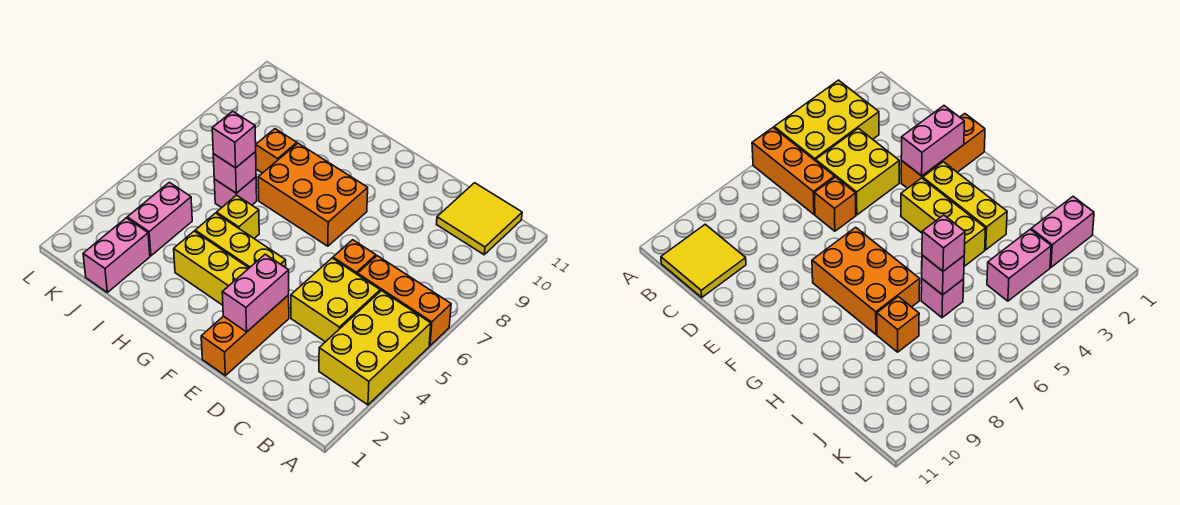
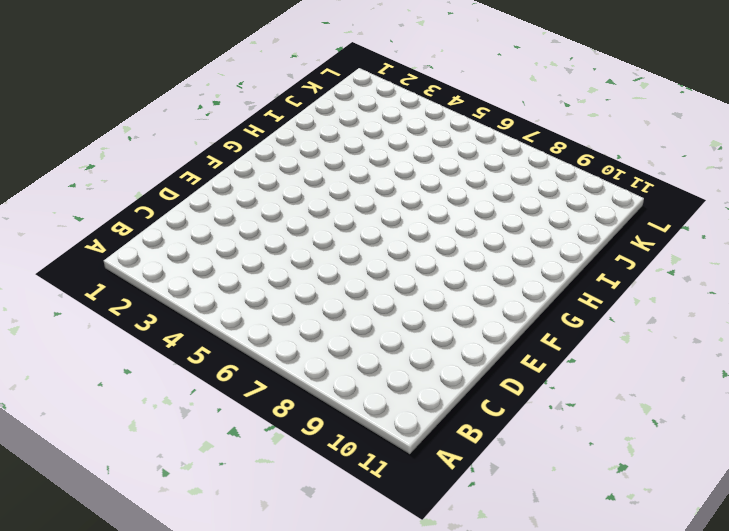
none -> yellow brick A3:B5 level 1
none -> orange brick A6:C6 level 1
none -> yellow tile B10:C11 level 1

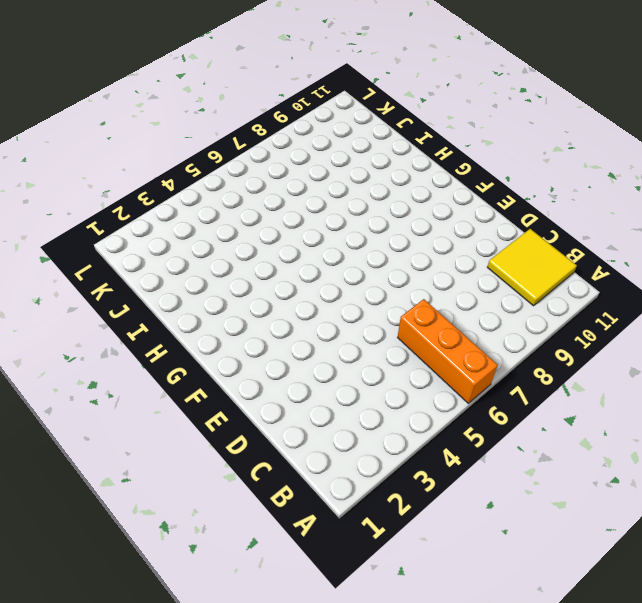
none -> yellow brick A3:B5 level 1
none -> yellow brick C4:D5 level 1
none -> orange brick D6 level 1

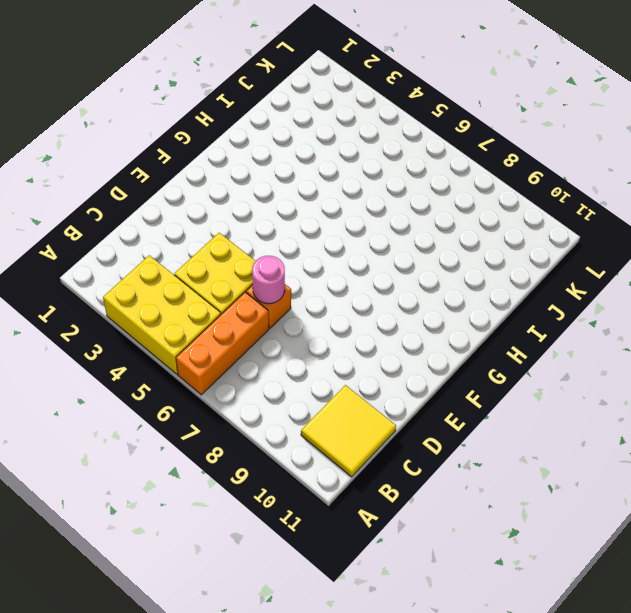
pink round brick D6 level 2 -> none
none -> orange brick E1:E3 level 1
none -> yellow brick F3:H3 level 1
none -> yellow brick F4:H4 level 1

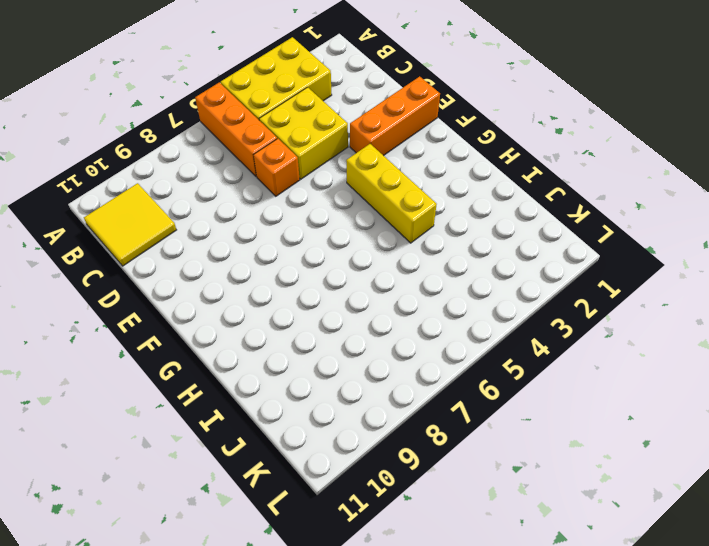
none -> yellow brick F3:H3 level 1
none -> orange brick F7:H8 level 1
none -> yellow brick H5 level 1

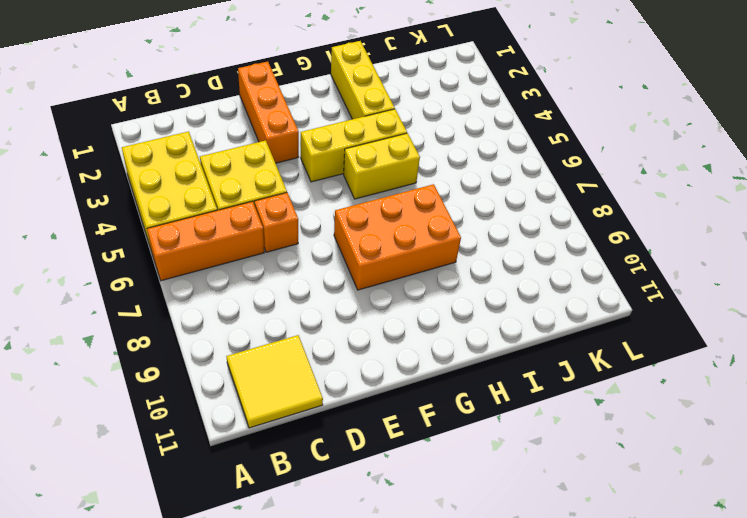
yellow brick G5:H5 level 1 -> yellow brick H5 level 1
yellow brick H1:H3 level 1 -> yellow brick F3:H3 level 1
none -> pink brick I6 level 1
none -> orange brick I8 level 1
none -> pink brick J1:J2 level 1

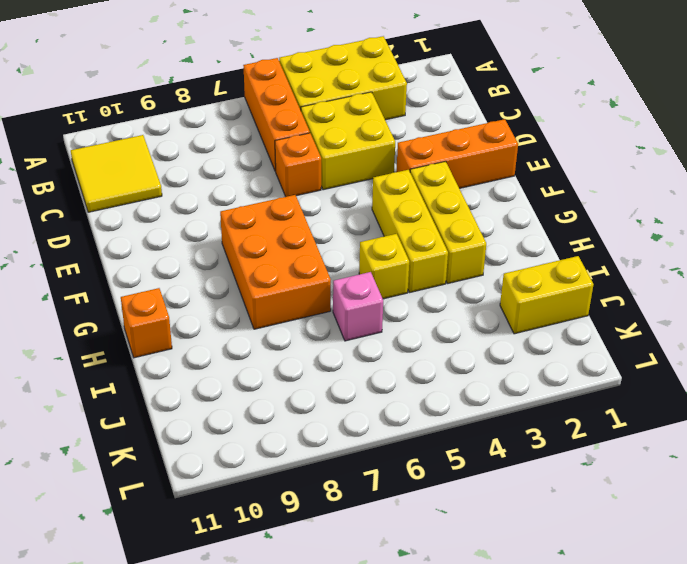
orange brick H11 level 1 -> orange brick I8 level 1
yellow brick J1:J2 level 1 -> pink brick J1:J2 level 1
none -> pink brick J3:J4 level 1
none -> pink brick E2:E3 level 2
none -> pink brick I6 level 2

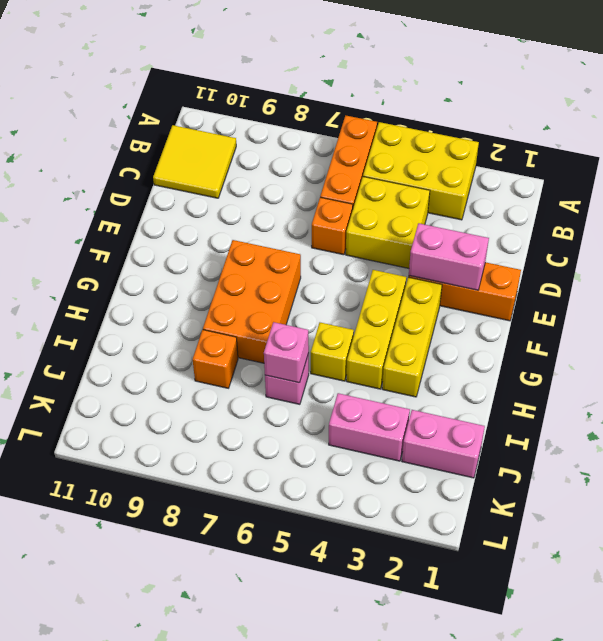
none -> pink brick I6 level 3

